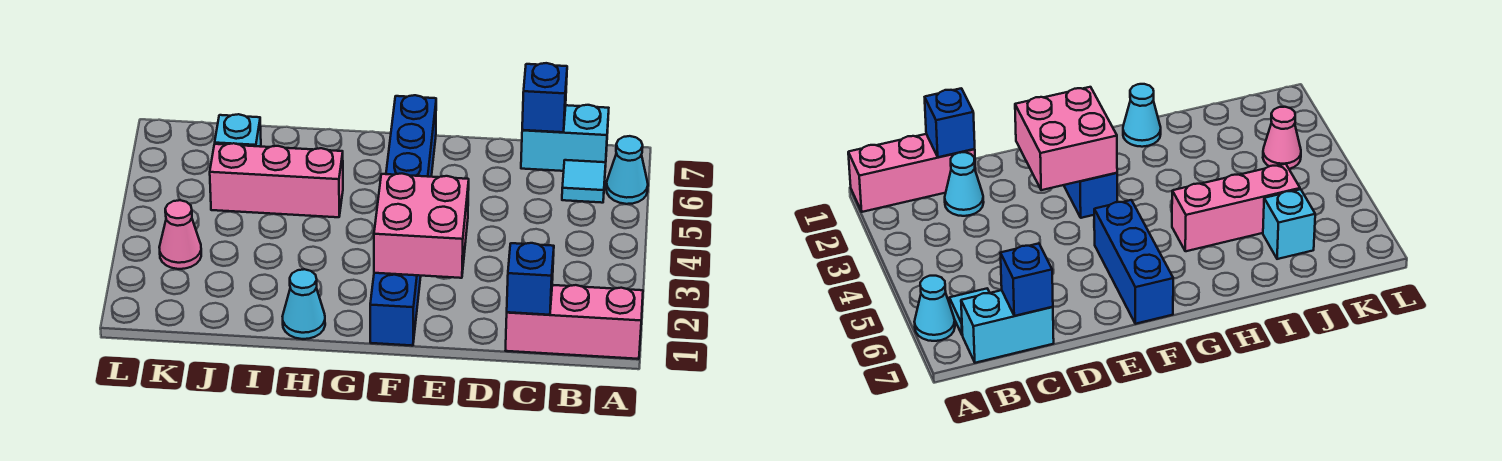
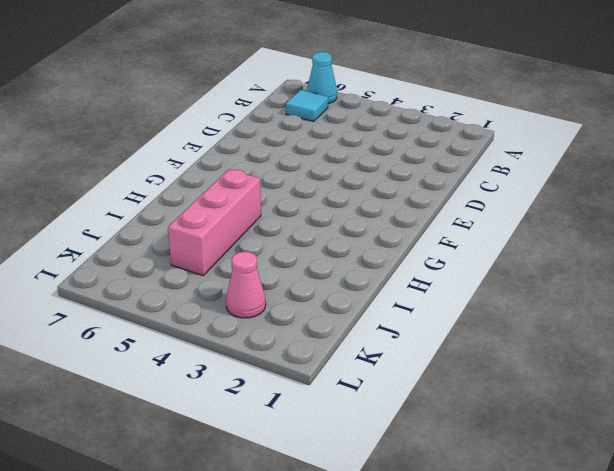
none -> pink brick A1:C1 level 1
none -> cyan brick B7:C7 level 1
none -> cyan cone C2 level 1

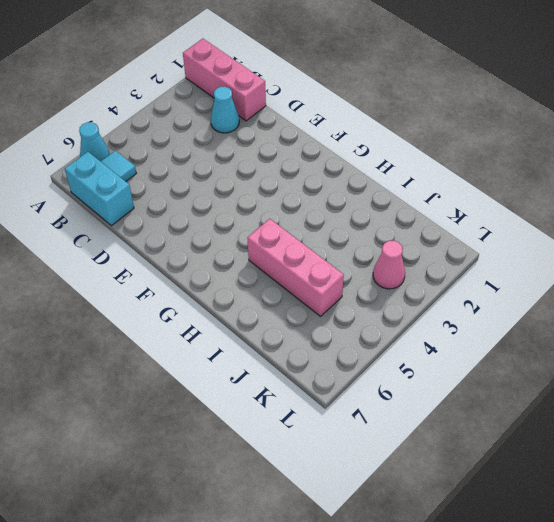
none -> blue brick F1:F3 level 1
none -> blue brick F5:F7 level 1
none -> cyan cone H1 level 1

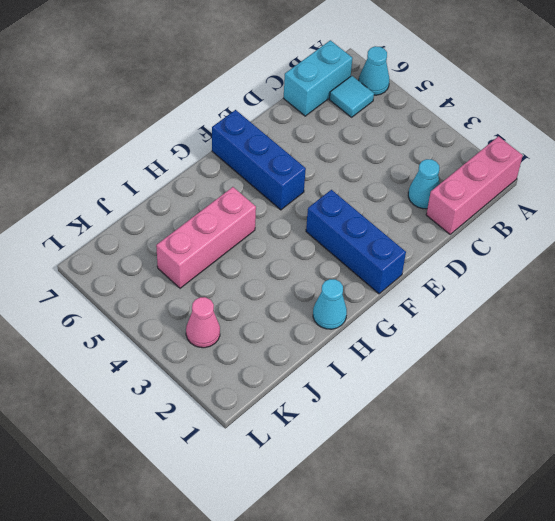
none -> cyan brick J6 level 1
none -> blue brick C1 level 2
none -> blue brick C7 level 2

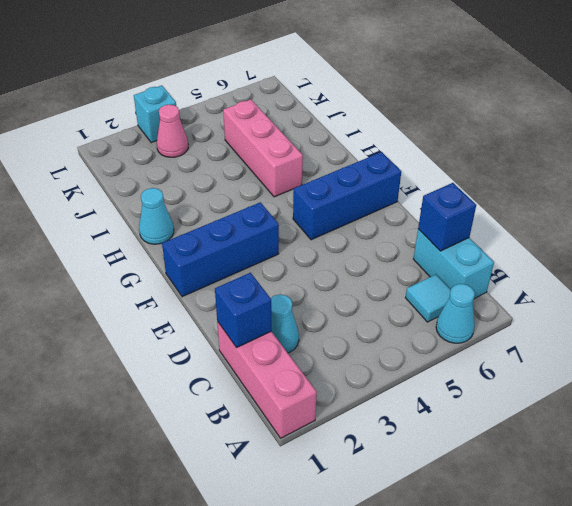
cyan brick L3 level 1 -> cyan brick J6 level 1
none -> pink brick E2:F3 level 2

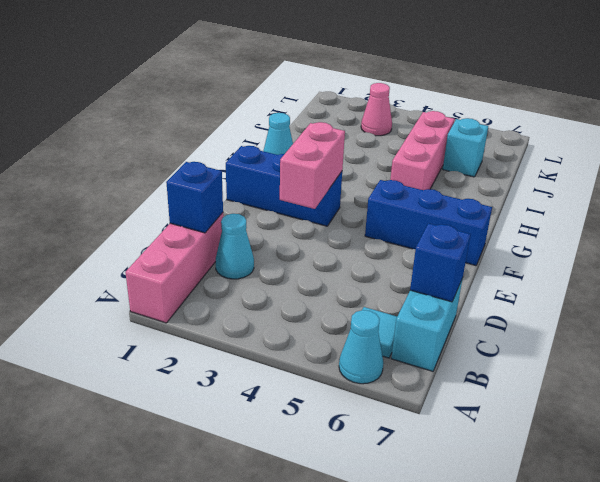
pink brick E3:F3 level 2 -> pink brick E2:F3 level 2

